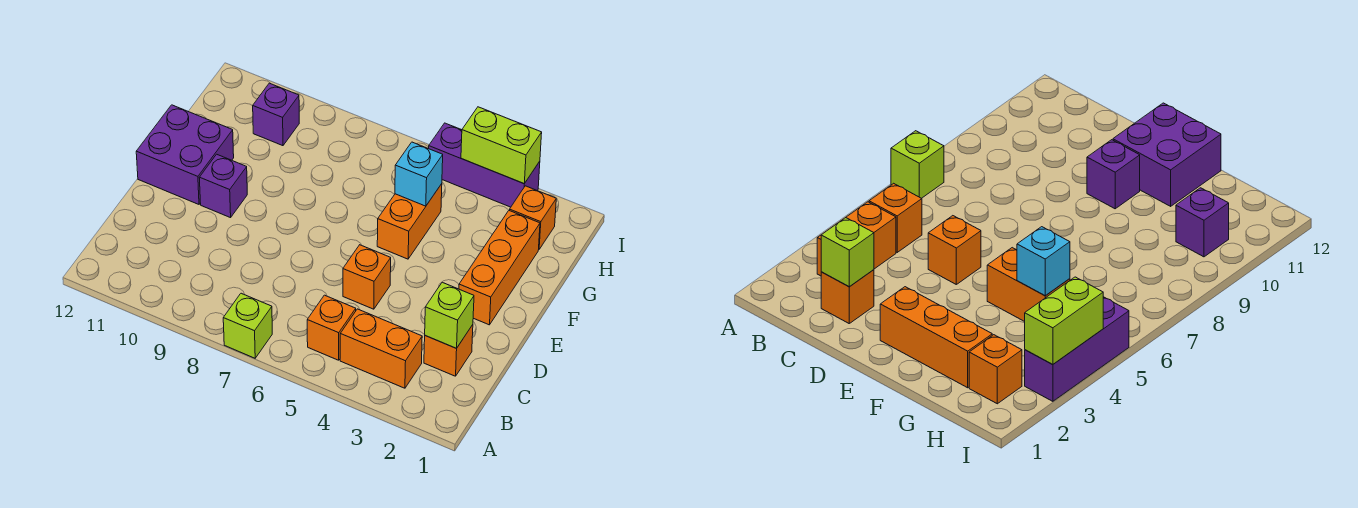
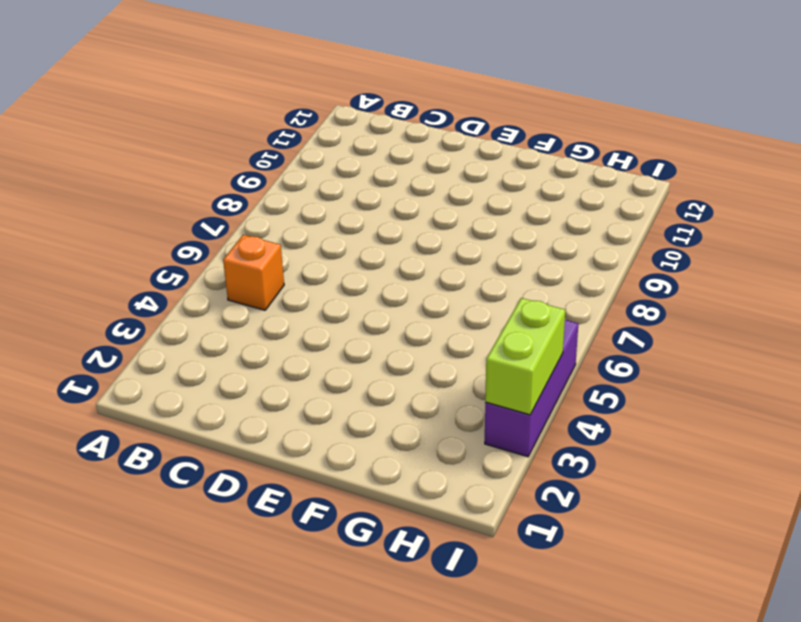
none -> lime brick A7 level 1
none -> orange brick B3:B4 level 1
none -> orange brick C2 level 1

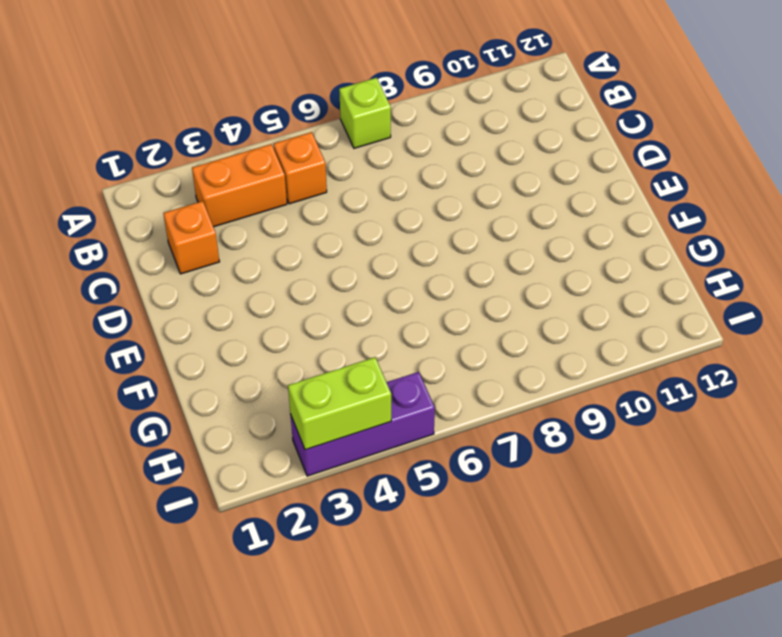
none -> orange brick D5 level 1
none -> orange brick E2:G2 level 1
none -> purple brick E10 level 1

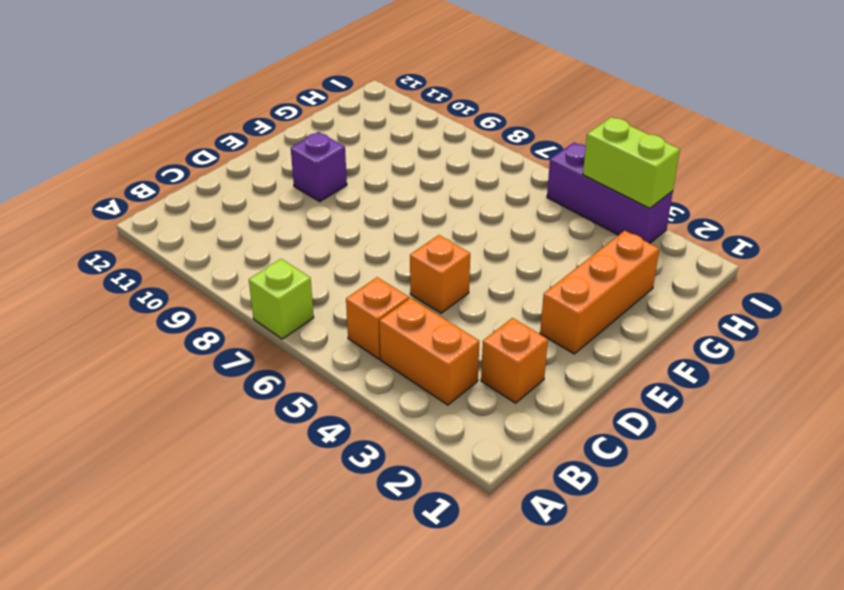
none -> purple brick E11:F12 level 1
none -> orange brick F5:G5 level 1
none -> orange brick H2 level 1

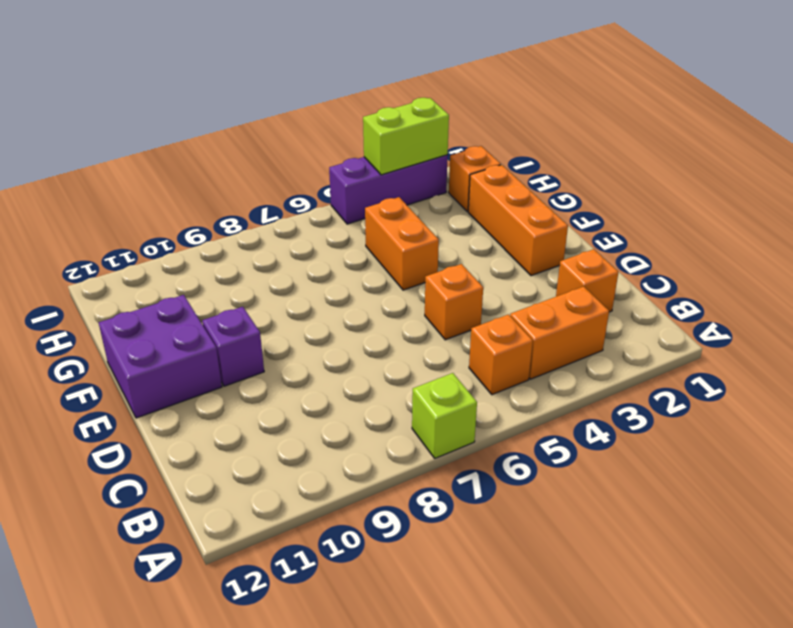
none -> purple brick H10 level 1
none -> lime brick C2 level 2
none -> cyan brick G5 level 2

